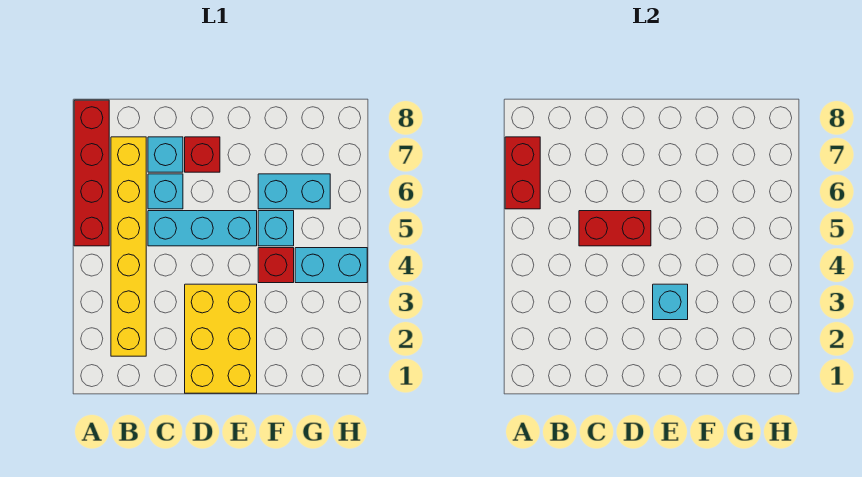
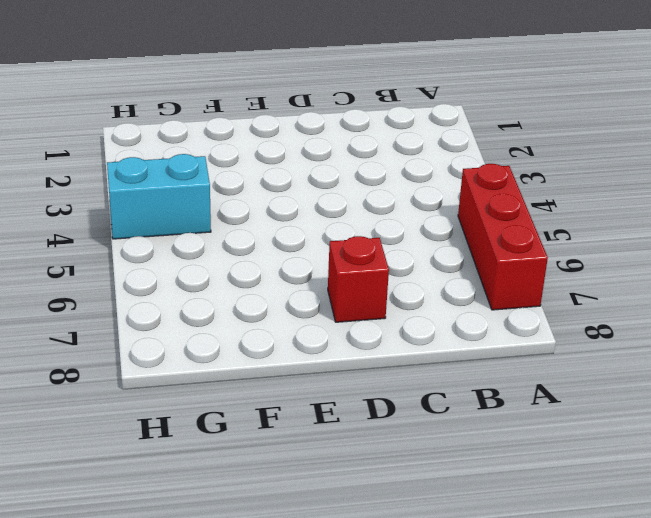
red brick A5:A7 level 1 -> red brick A5:A8 level 1
none -> yellow brick B2:B7 level 1
none -> cyan brick C5:E5 level 1
none -> cyan brick C6 level 1

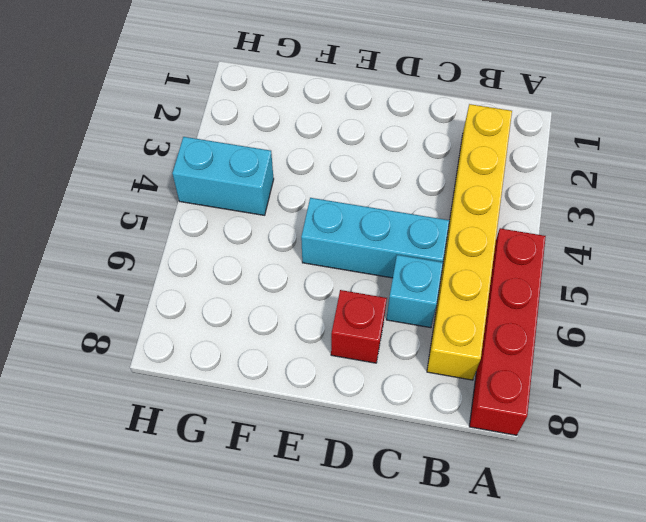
none -> cyan brick C7 level 1
none -> yellow brick D1:E3 level 1
none -> red brick F4 level 1

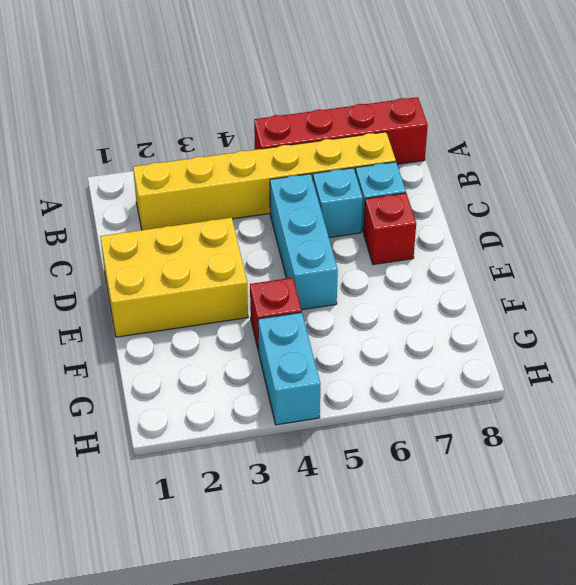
none -> cyan brick F5 level 1
none -> cyan brick F6:G6 level 1
none -> red brick A6:A7 level 2

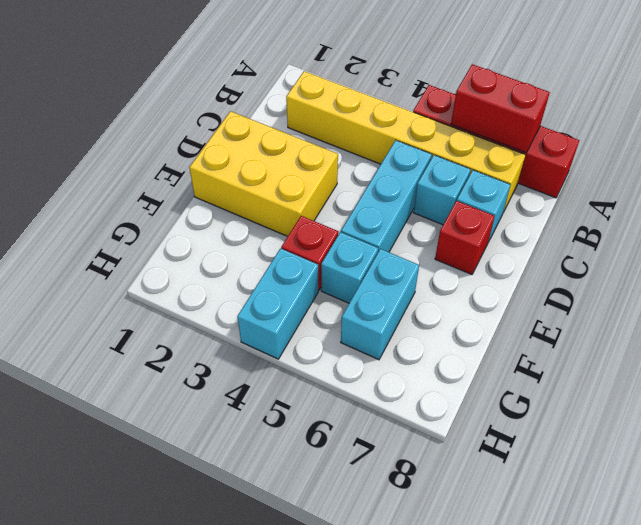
none -> red brick C5:D5 level 2
none -> cyan brick E3 level 2

